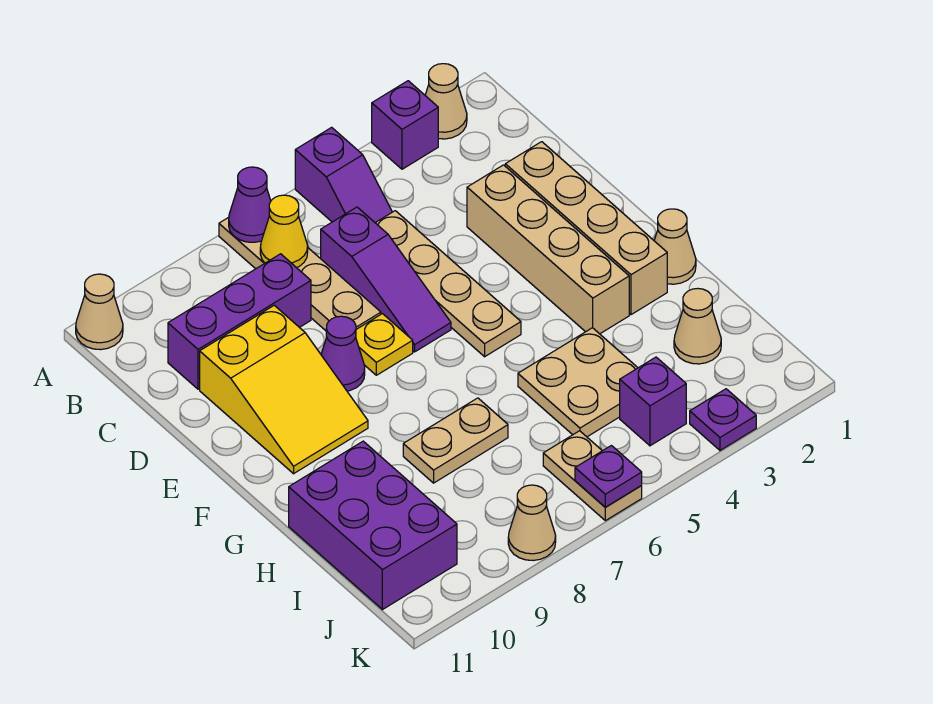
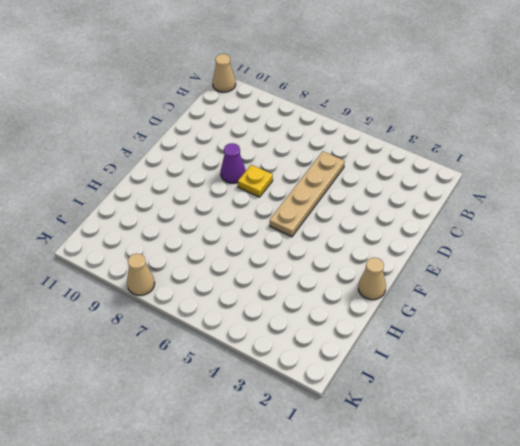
none -> tan cone A2 level 1
none -> purple brick A3 level 1
none -> purple slope A5:B5 level 1 top A

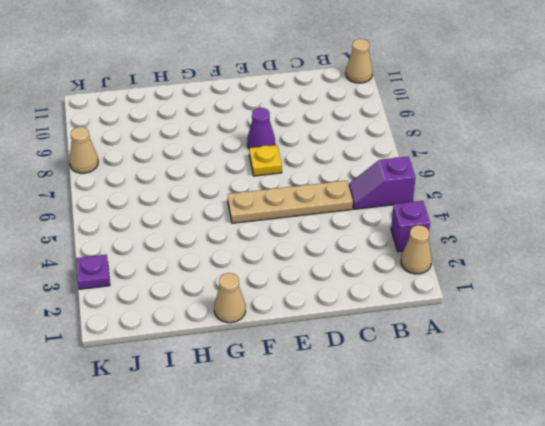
none -> tan plate A7:D7 level 1
none -> purple slope C6:E6 level 1 top C
none -> purple brick C8:C10 level 1

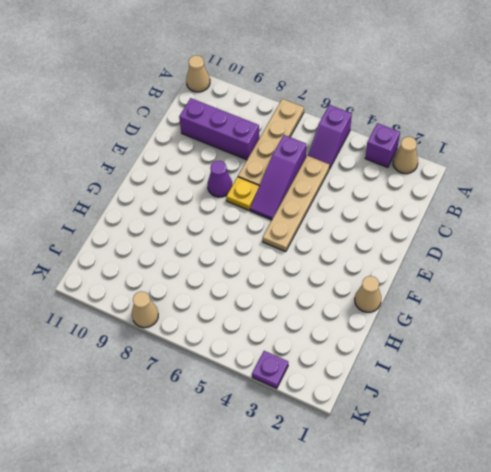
none -> tan brick D2:G2 level 1
none -> tan brick D3:G3 level 1
none -> yellow slope D9:F10 level 1 top D

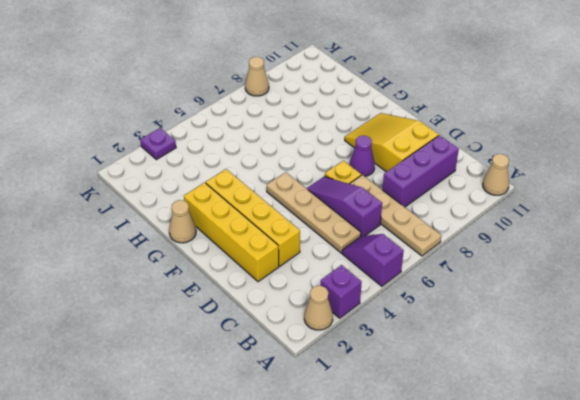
yellow brick D2:G2 level 1 -> tan brick D2:G2 level 1
yellow brick D3:G3 level 1 -> tan brick D3:G3 level 1
none -> tan plate H4:I5 level 1
none -> tan plate H7:H8 level 1
none -> purple brick H10:J11 level 1

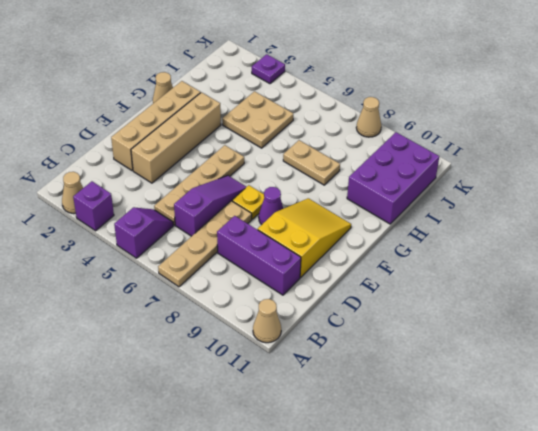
none -> tan cone I2 level 1
none -> purple brick J4 level 1
none -> tan plate J6:K6 level 1

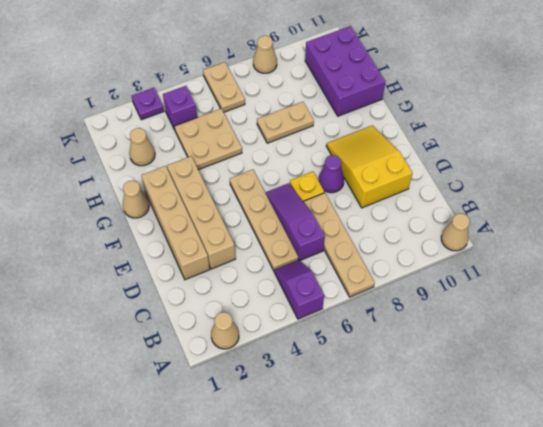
none -> purple brick A3 level 1
none -> purple brick C8:C10 level 1
none -> purple cone A7 level 2

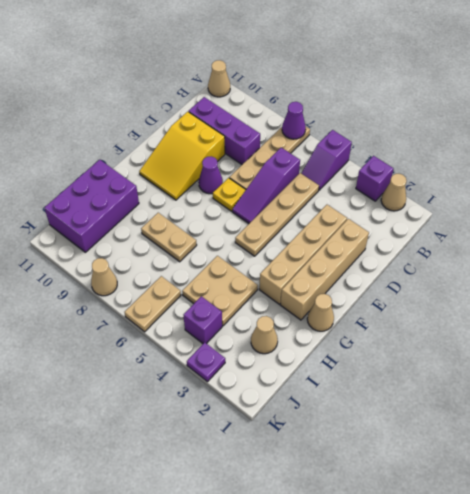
none -> yellow cone B7 level 2
none -> purple plate K6 level 2

